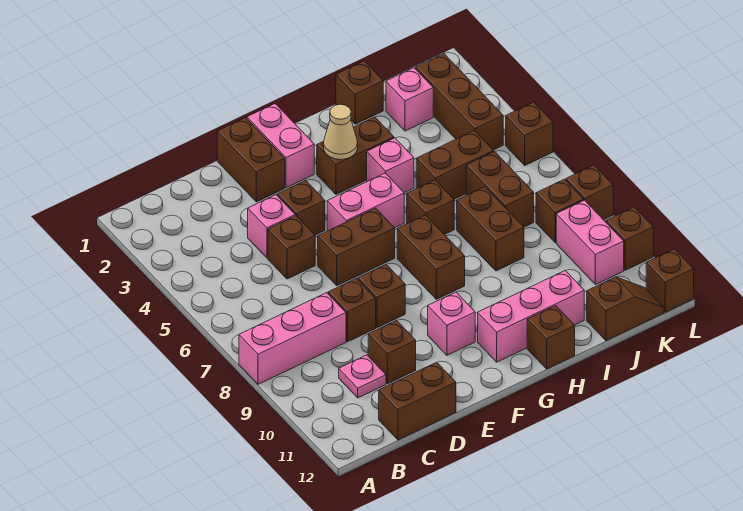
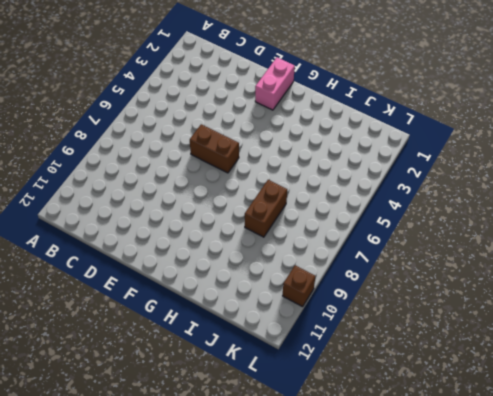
none -> pink brick A8:C8 level 1
none -> pink plate C10 level 1
none -> brown brick C12:D12 level 1
none -> pink brick D4 level 1

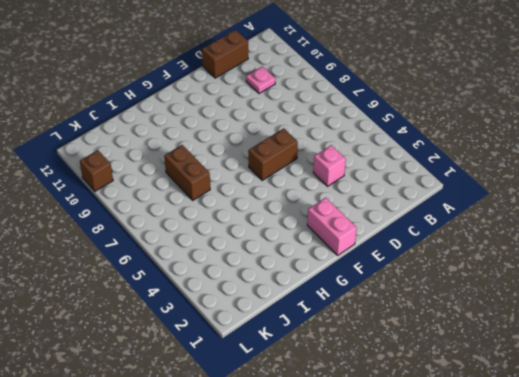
none -> pink brick A8:C8 level 1
none -> brown brick D5 level 1
none -> brown brick D8 level 1
none -> brown brick D10 level 1

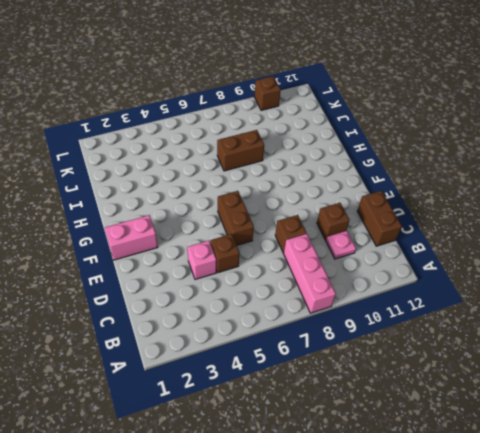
none -> brown brick E1:E2 level 1
none -> brown brick E4 level 1
none -> brown brick E8 level 1
none -> pink brick F5:G5 level 1

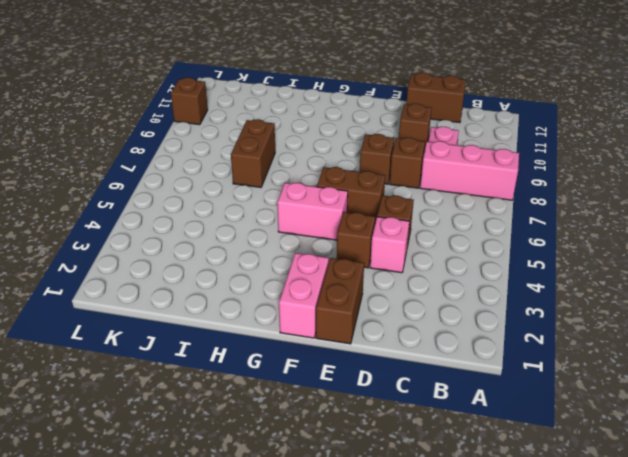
none -> pink brick F10 level 1
none -> brown brick G3:H3 level 1
none -> brown brick G7:G8 level 1
none -> pink brick G11:I11 level 1

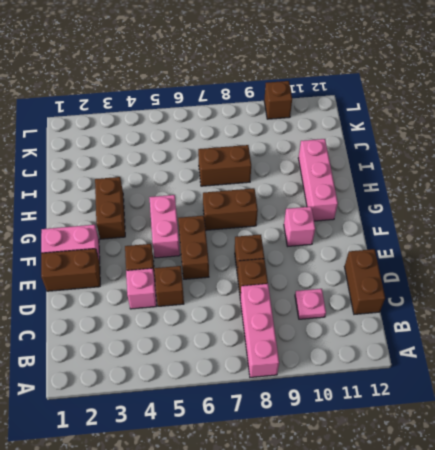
none -> brown brick D10 level 1
none -> pink brick H4 level 1
none -> brown brick H6 level 1
none -> brown brick H12 level 1

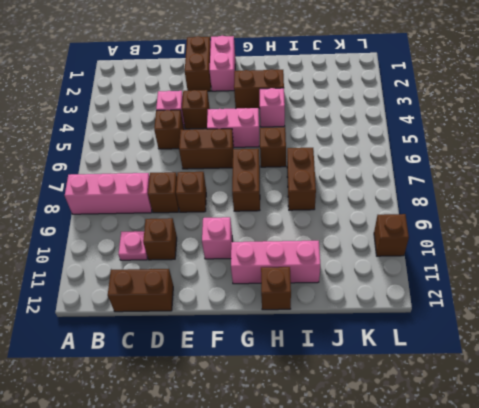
none -> brown brick I1 level 1
none -> brown brick I5:J5 level 1
none -> pink brick J2 level 1
none -> brown brick J6:J7 level 1

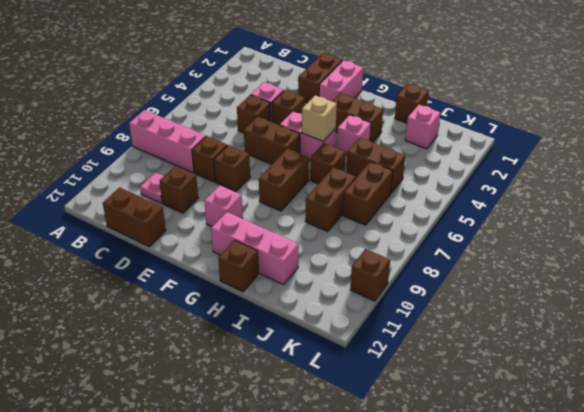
tan brick G5 level 2 -> none
none -> brown slope J12:K12 level 1 top J
none -> brown brick K2:K4 level 1
none -> brown brick K8 level 1
none -> pink brick K9:K10 level 1

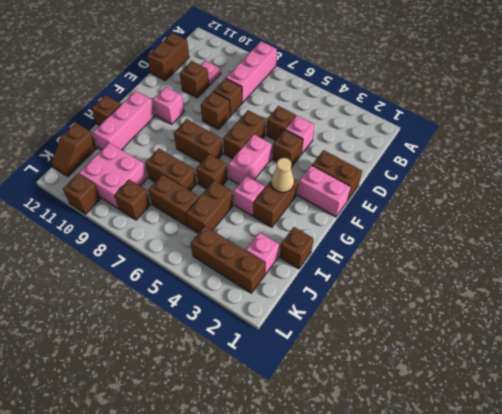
pink brick J9:K10 level 1 -> pink brick K9:K10 level 1
none -> brown brick L5 level 1
none -> brown brick L8 level 1
none -> brown brick L12 level 1

